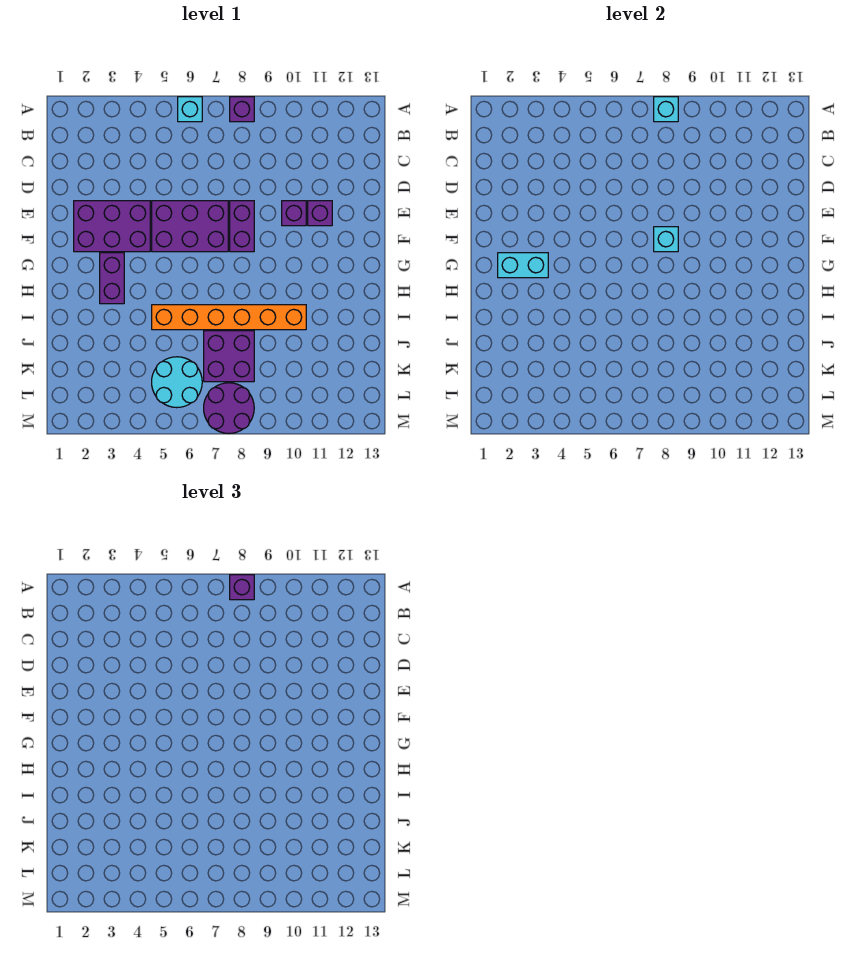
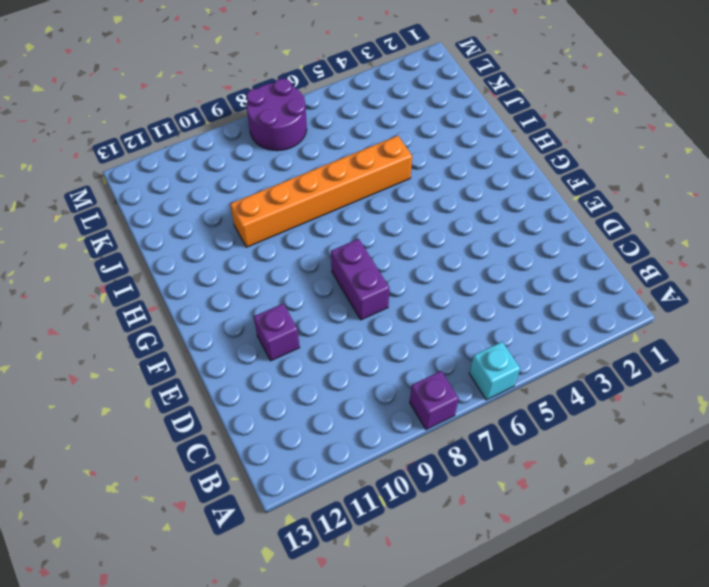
none -> purple brick E2:F4 level 1
none -> purple brick E5:F7 level 1
none -> purple brick E10 level 1

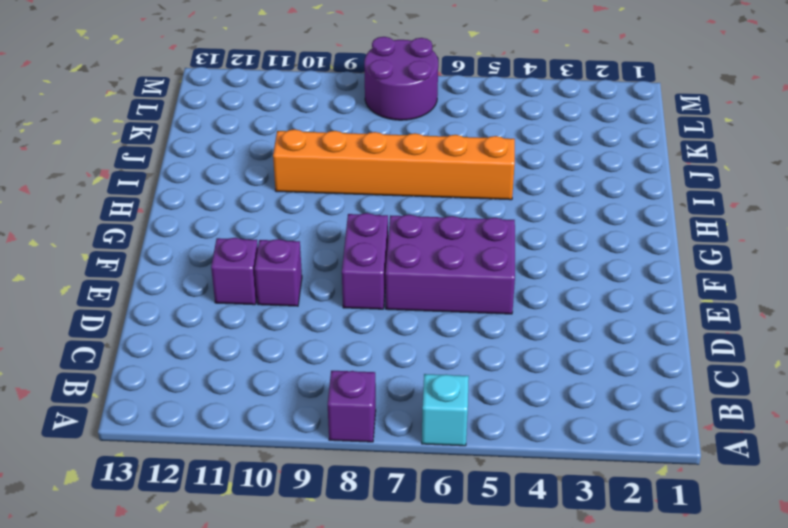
none -> purple brick E2:F4 level 1
none -> purple brick G3:H3 level 1
none -> purple brick J7:K8 level 1

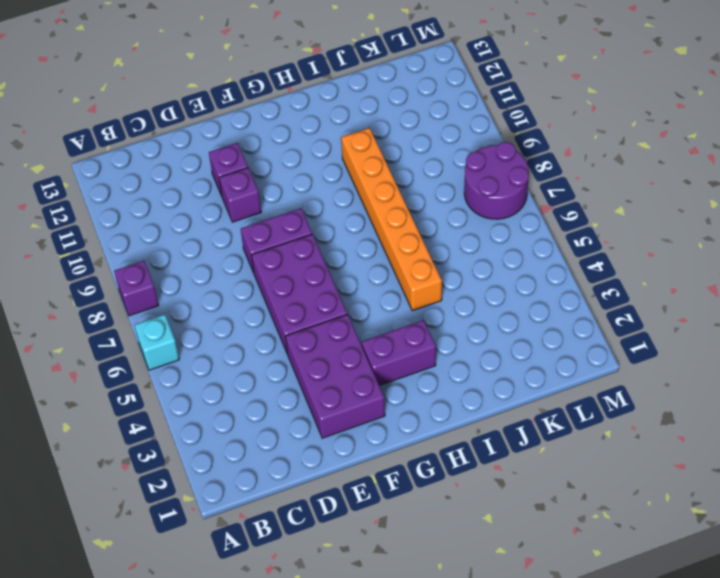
none -> purple brick J7:K8 level 1
none -> cyan round brick K5:L6 level 1
none -> cyan brick A8 level 2

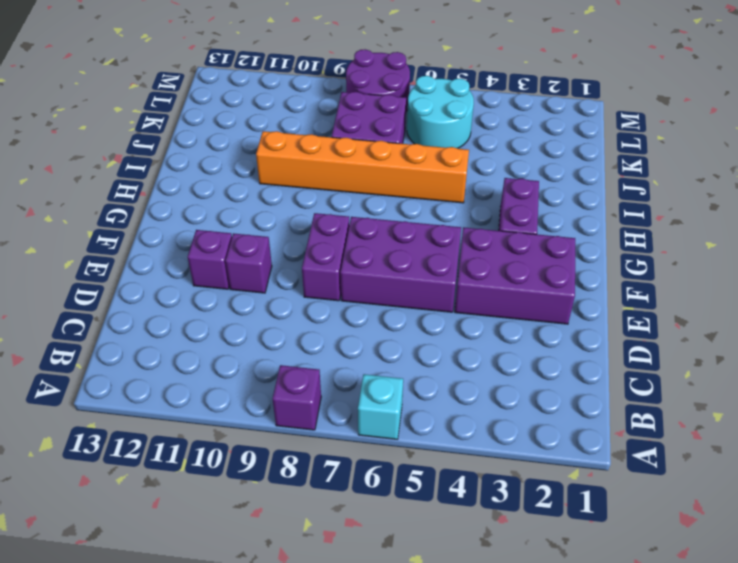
none -> cyan brick A8 level 2
none -> cyan brick F8 level 2
none -> cyan brick G2:G3 level 2

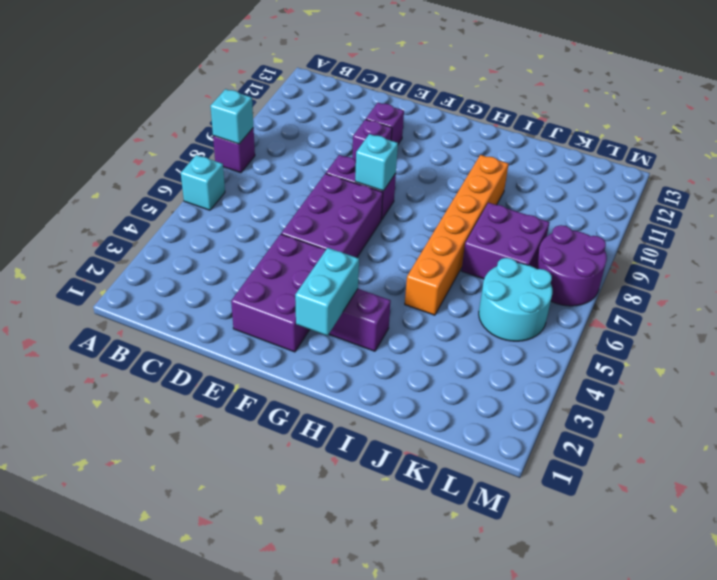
none -> purple brick A8 level 3

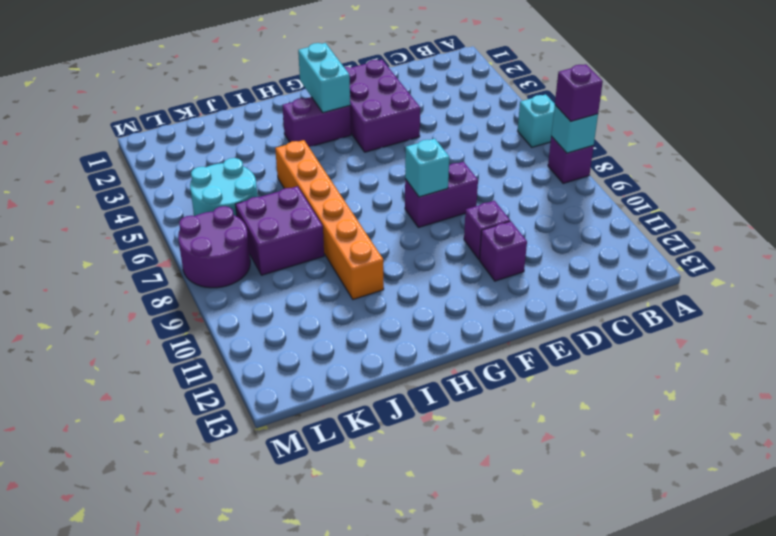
none -> purple brick E5:F7 level 1

